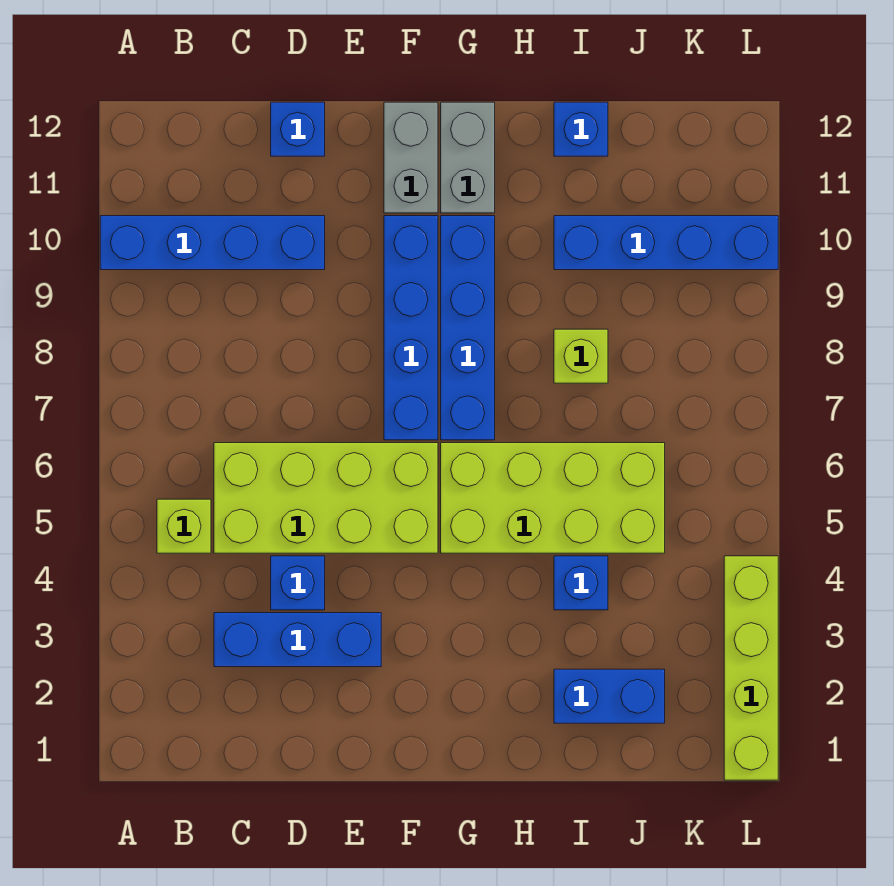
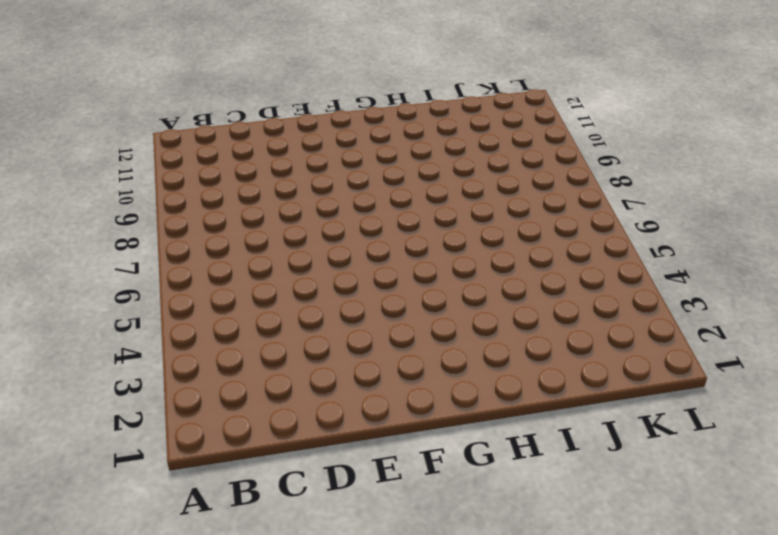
none -> blue brick A10:D10 level 1
none -> lime brick B5 level 1
none -> blue brick C3:E3 level 1

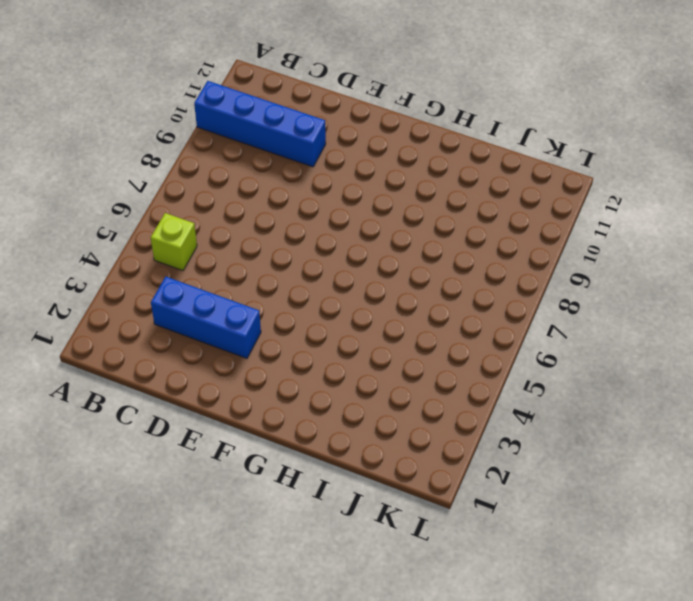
none -> lime brick C5:F6 level 1
none -> blue brick D4 level 1
none -> blue brick D12 level 1

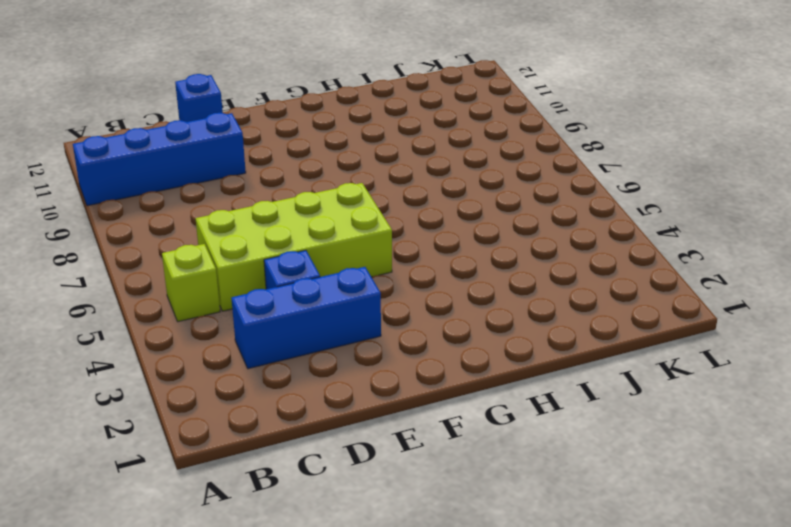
none -> blue brick F7:F10 level 1
none -> grey brick F11:F12 level 1
none -> lime brick G5:J6 level 1

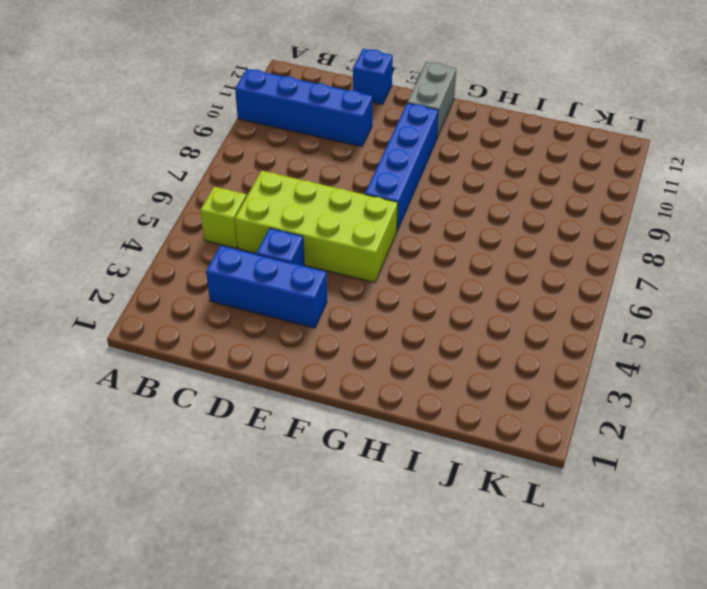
none -> lime brick G5:J6 level 1
none -> blue brick G7:G10 level 1
none -> grey brick G11:G12 level 1

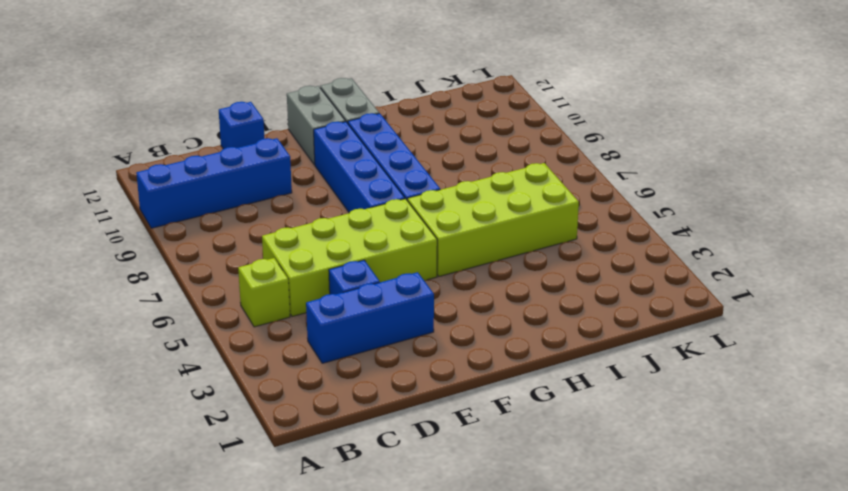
none -> blue brick I2:J2 level 1
none -> blue brick I4 level 1
none -> lime brick I8 level 1

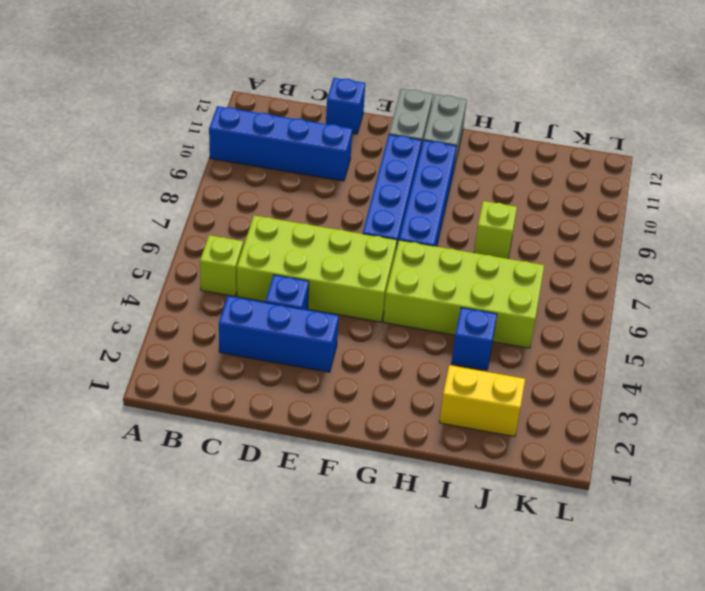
yellow brick I2:J2 level 1 -> blue brick I2:J2 level 1
none -> blue brick I10:L10 level 1
none -> blue brick I12 level 1
none -> lime brick L1:L4 level 1

